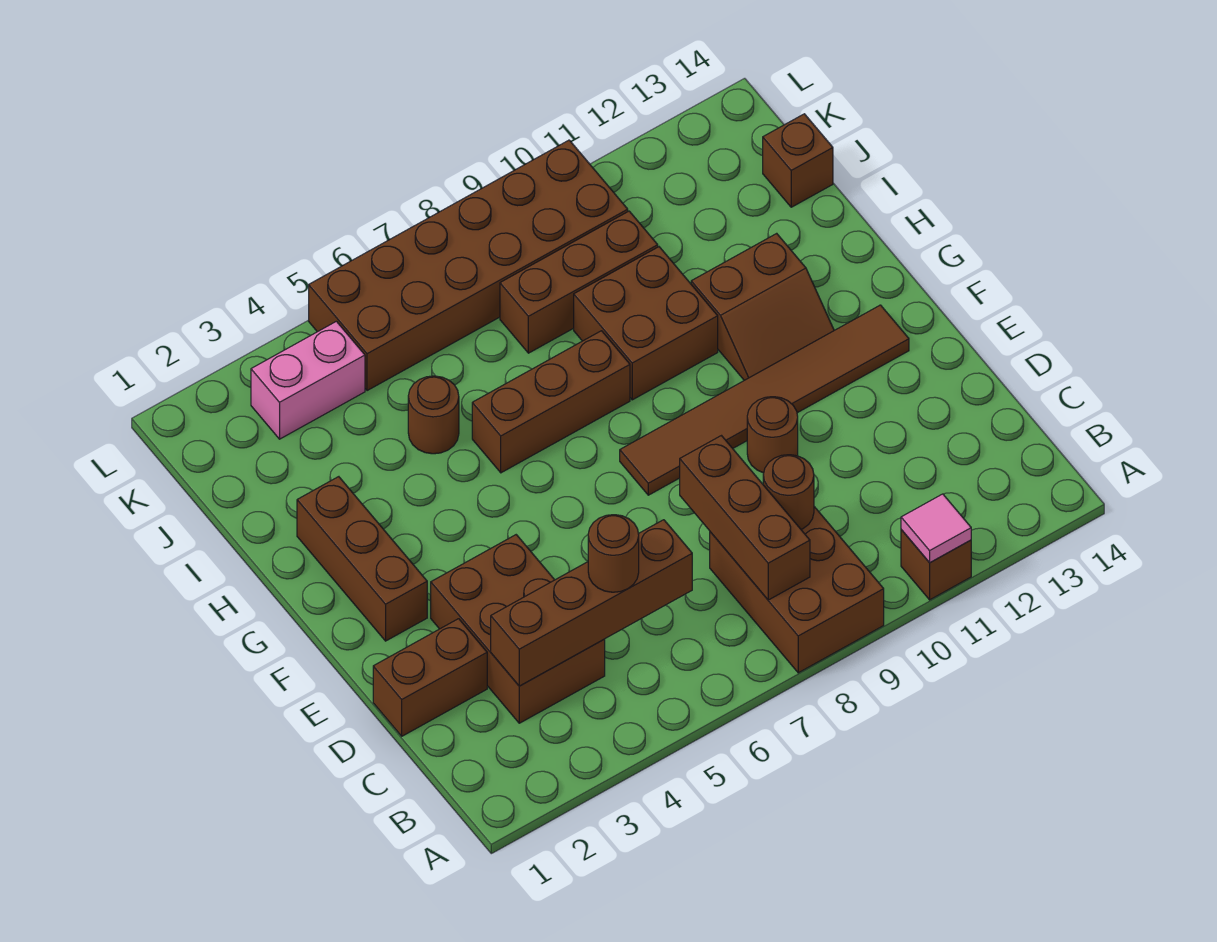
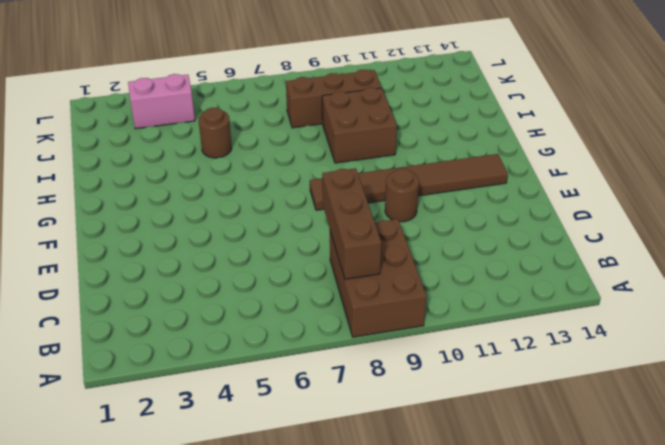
none -> brown brick A11 level 1
none -> brown brick C3:E4 level 1
none -> brown brick D1:D2 level 1

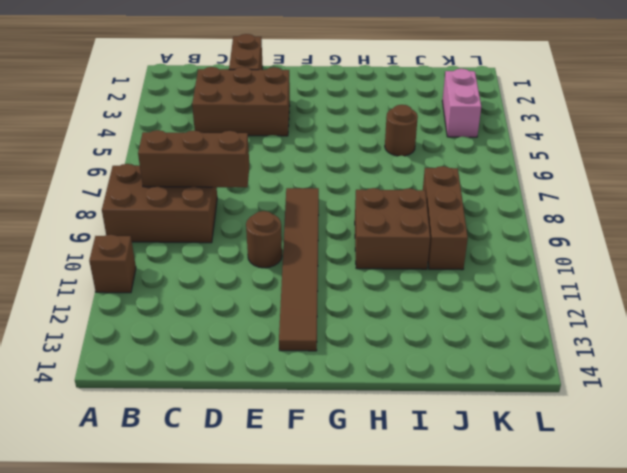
none -> brown brick F2:H2 level 1
none -> brown slope G11:H12 level 1 top H
none -> brown brick H6:H8 level 1

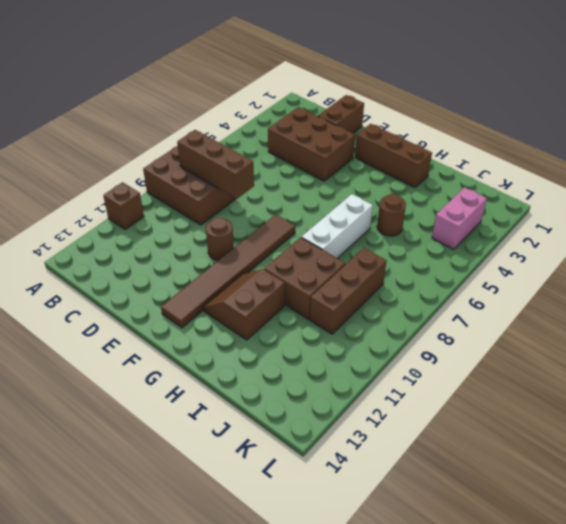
white brick H6:H8 level 1 -> brown brick H6:H8 level 1
none -> brown brick J14 level 1
none -> brown brick K5:L10 level 1
none -> pink tile A11 level 2

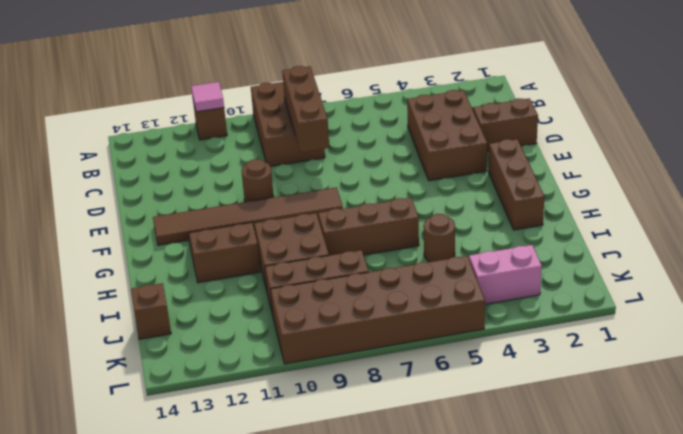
none -> brown brick C3:C6 level 2
none -> brown round brick C9 level 2
none -> brown round brick C5 level 3

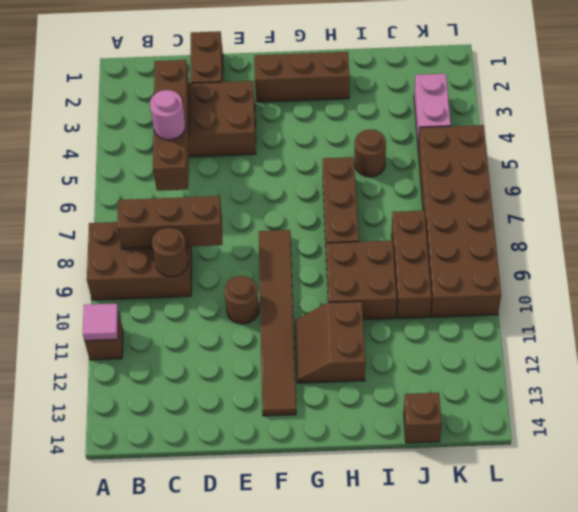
pink round brick C5 level 3 -> brown round brick C5 level 3

